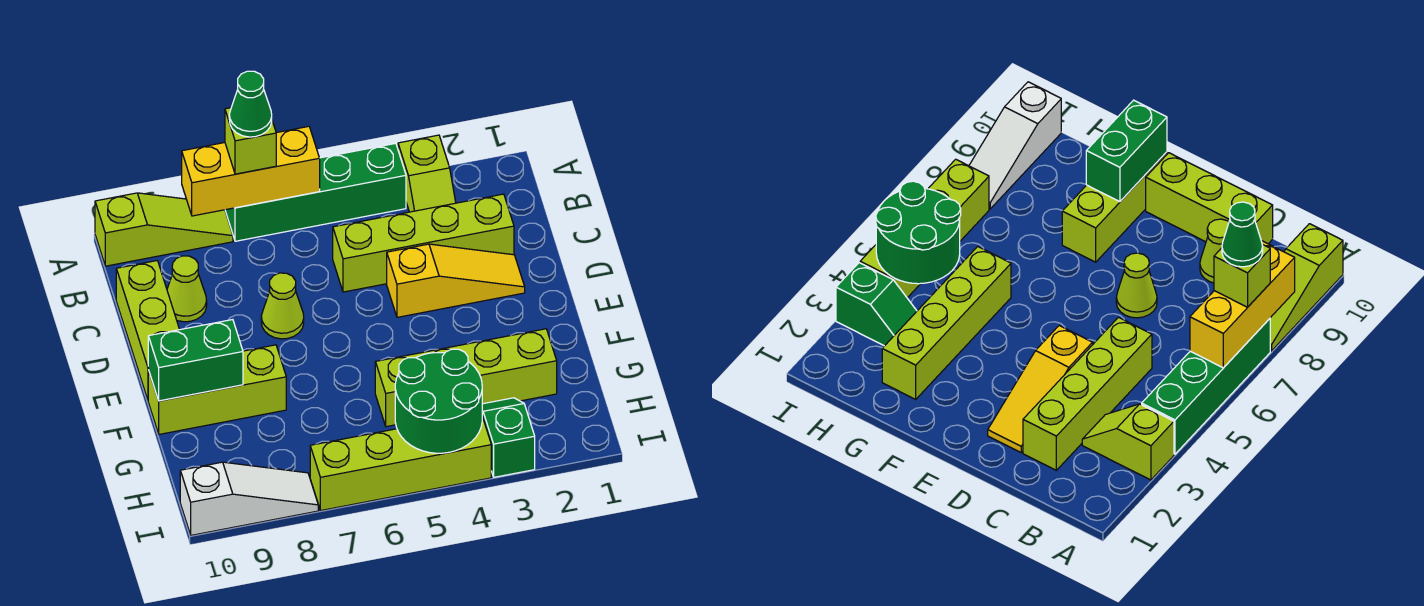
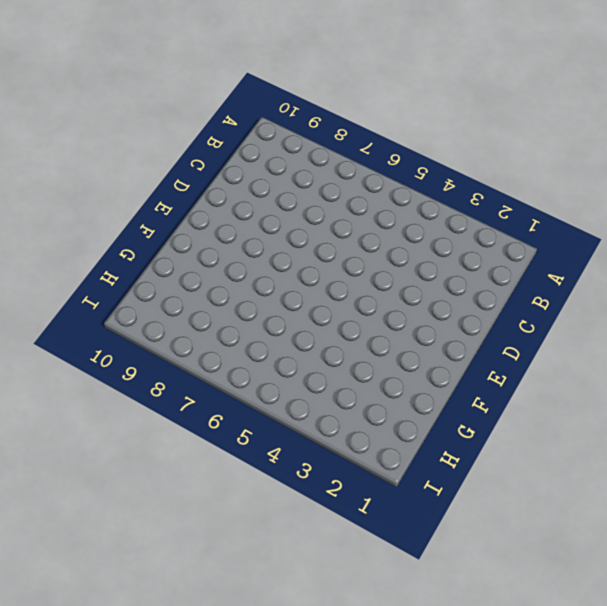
none -> lime slope A3:B3 level 1 top A
none -> green brick A4:A7 level 1
none -> lime slope A8:A10 level 1 top 10

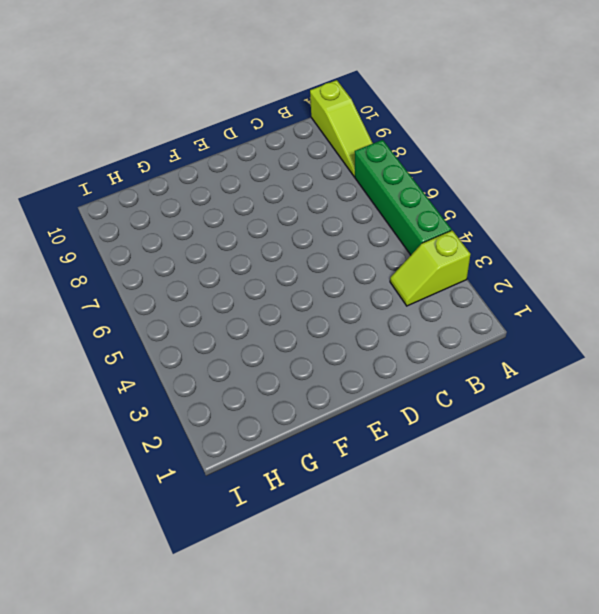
none -> lime brick C2:C5 level 1
none -> lime cone C9 level 1
none -> lime brick C10:E10 level 1

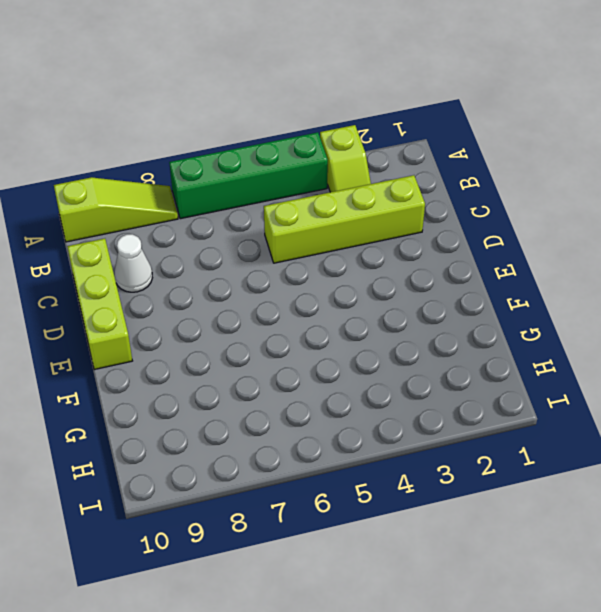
white cone C9 level 1 -> lime cone C9 level 1
none -> yellow slope D2:D4 level 1 top 4
none -> lime cone D7 level 1
none -> lime brick F8:F10 level 1

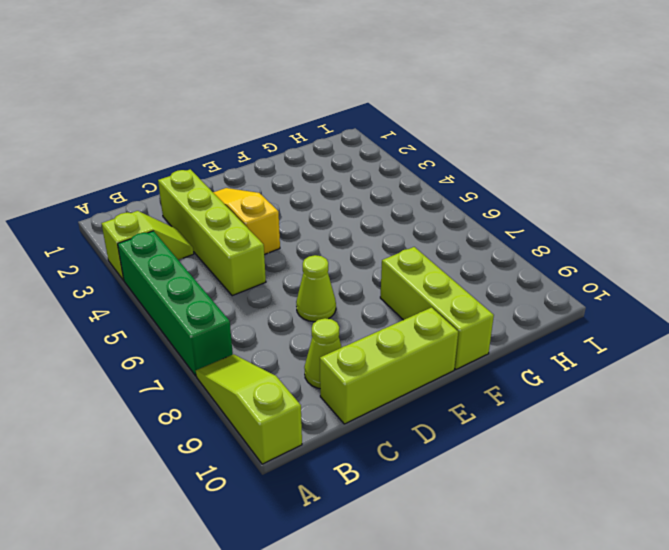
none -> lime brick G2:G5 level 1
none -> green slope H3:I3 level 1 top I
none -> lime brick I4:I7 level 1

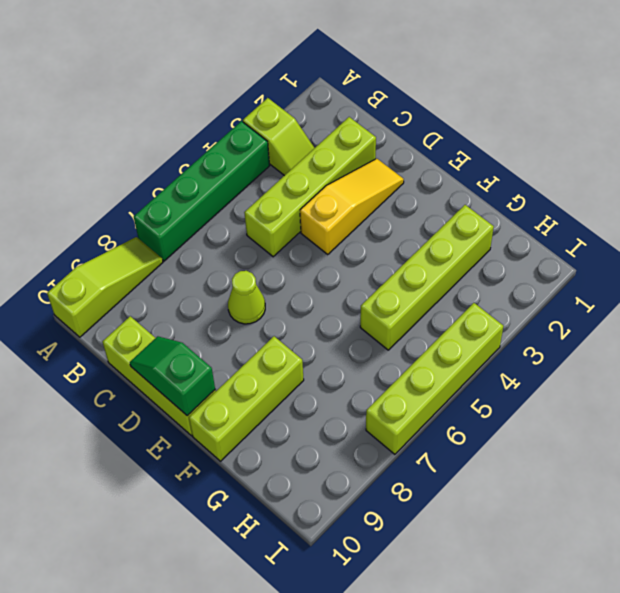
green slope D10:E10 level 2 top E -> green slope H3:I3 level 1 top I
none -> lime cone C9 level 1
none -> white slope I8:I10 level 1 top 10
none -> yellow brick A6:A8 level 2

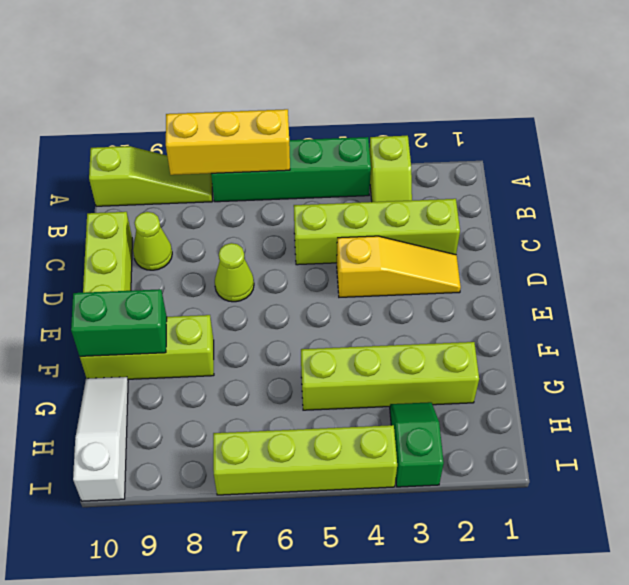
white slope G10:I10 level 1 top I -> white slope I8:I10 level 1 top 10
none -> green round brick H4:I5 level 2
none -> lime brick A7 level 3
none -> green cone A7 level 4

